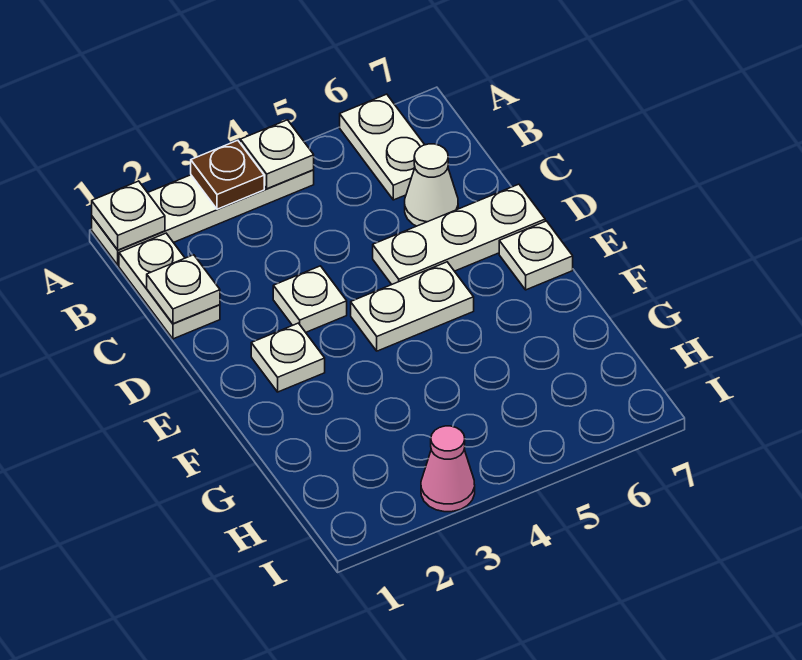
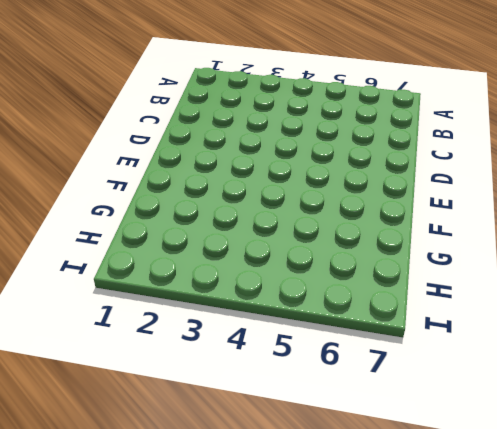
none -> white plate A1:A4 level 1
none -> white plate A6:B6 level 1
none -> white plate B1:C1 level 1

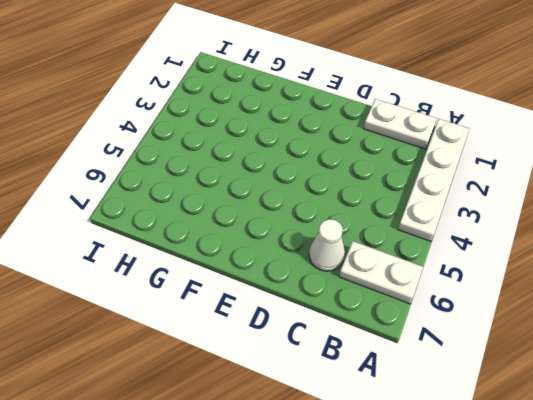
none -> white plate D3 level 1
none -> white plate D5:D7 level 1
none -> white plate E2 level 1

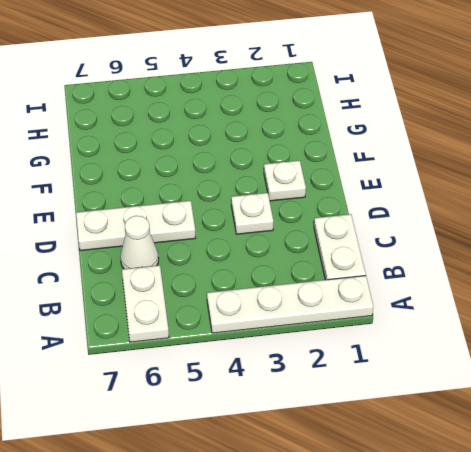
none -> white plate E4:E5 level 1
none -> white plate E7 level 1
none -> pink cone I3 level 1

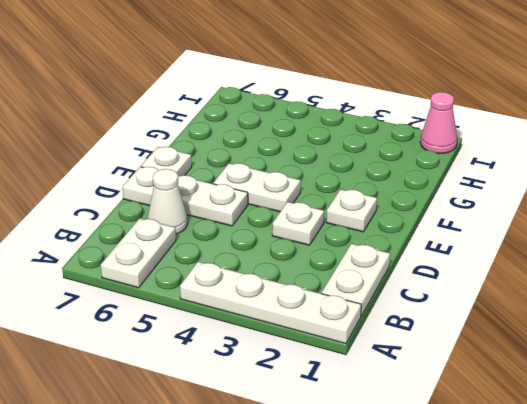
pink cone I1 level 1 -> pink cone I3 level 1
none -> white plate A1 level 2
none -> brown plate A3 level 2
none -> white plate A4 level 2

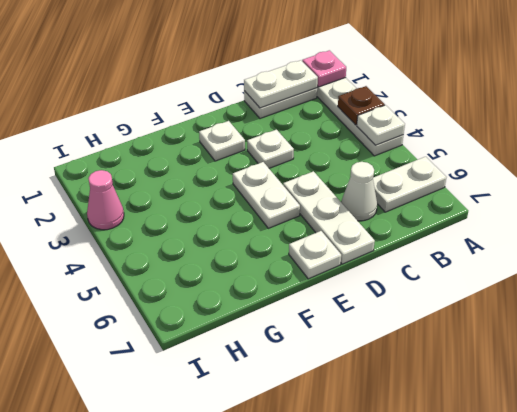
pink plate A1 level 2 -> white plate A1 level 2
white plate B1:C1 level 2 -> white plate C1 level 2

